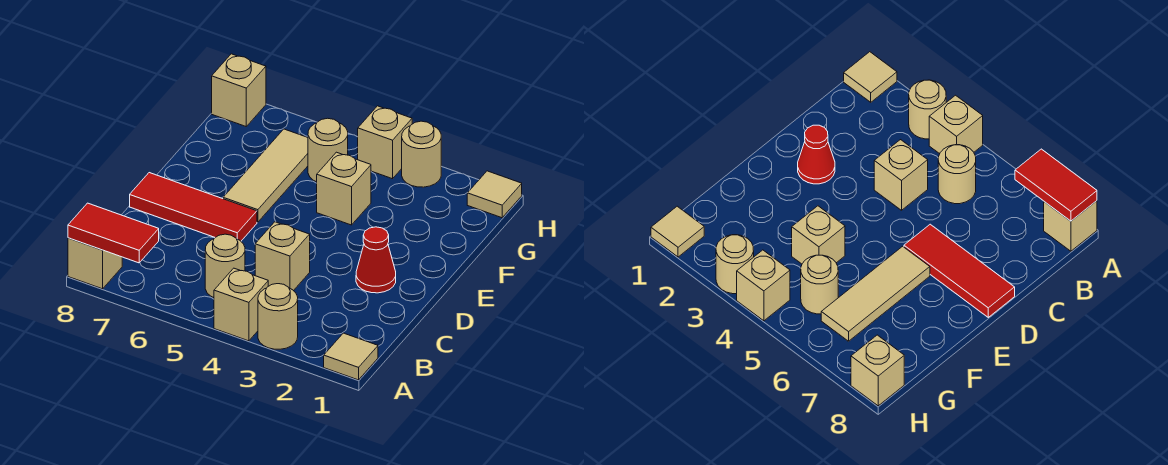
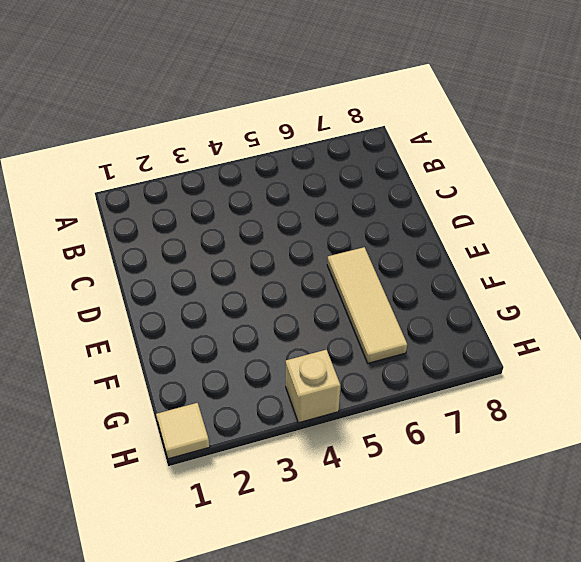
none -> tan tile A1 level 1
none -> tan round brick A3 level 1
none -> tan brick A4 level 1

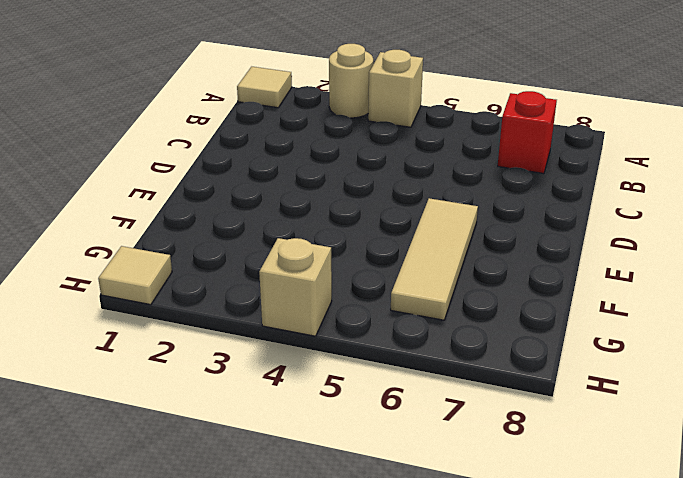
red brick B7 level 1 -> none
none -> tan brick A8 level 1
none -> tan round brick B5 level 1
none -> tan brick C4 level 1

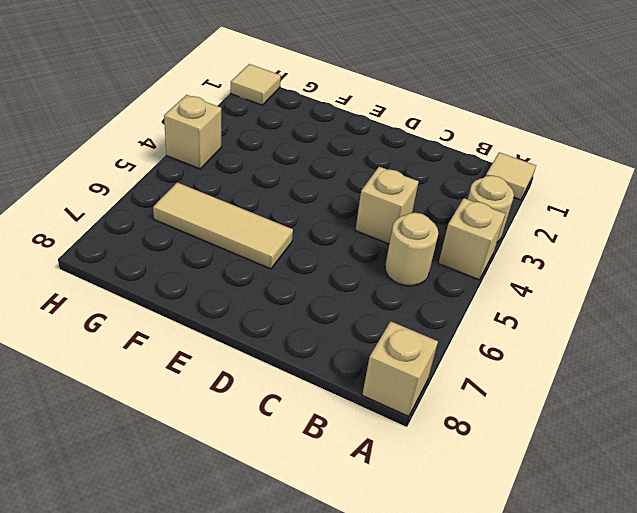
none -> red cone D2 level 1
none -> red tile D6:D8 level 1
none -> tan brick F4 level 1

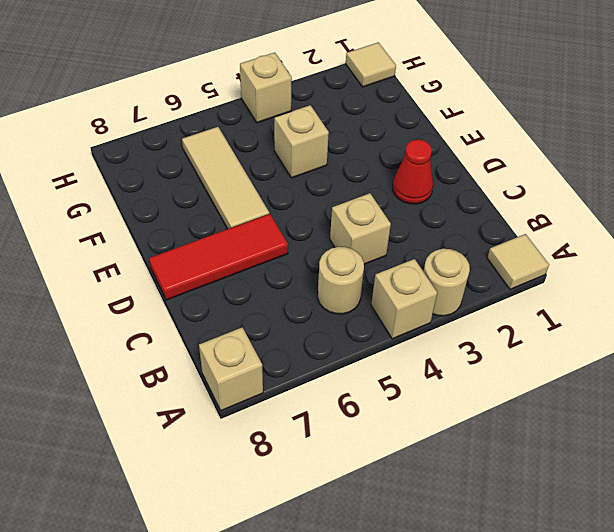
none -> tan round brick G5 level 1
none -> tan round brick H3 level 1
none -> tan brick H8 level 1

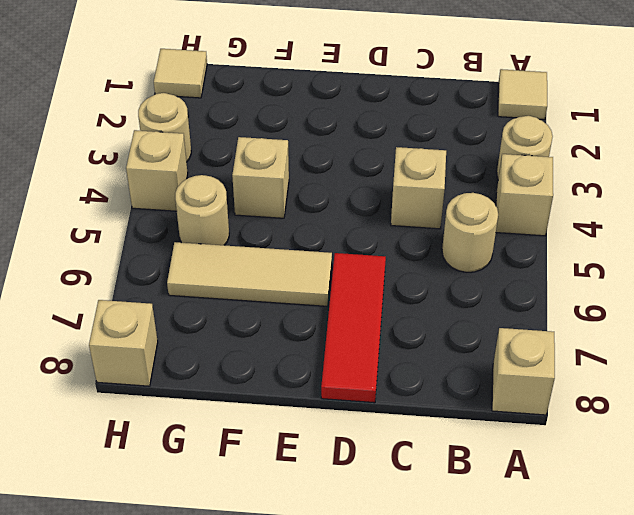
none -> red cone D2 level 1
none -> red tile A7:A8 level 2

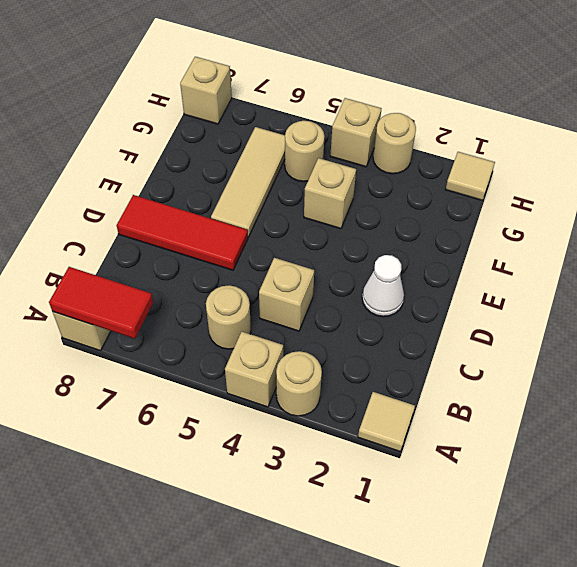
white cone D2 level 1 -> red cone D2 level 1

